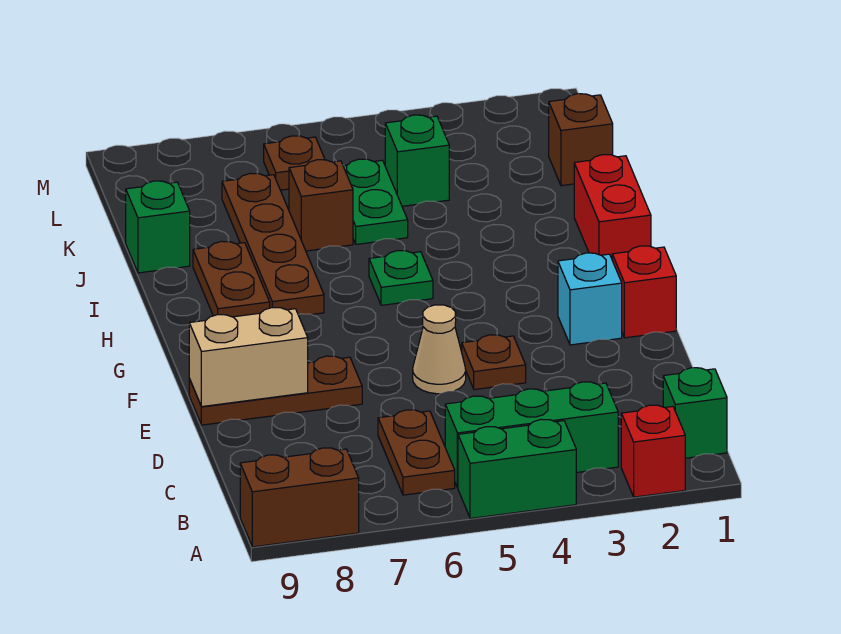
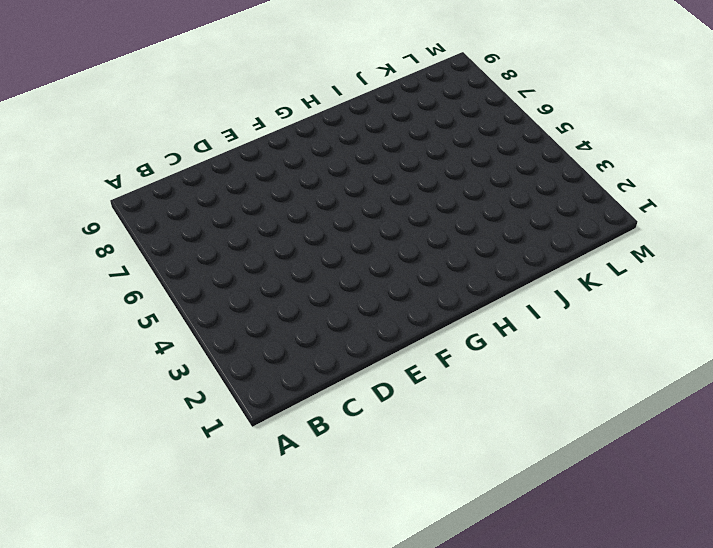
none -> red brick A2 level 1
none -> green brick A4:A5 level 1
none -> brown brick A8:A9 level 1

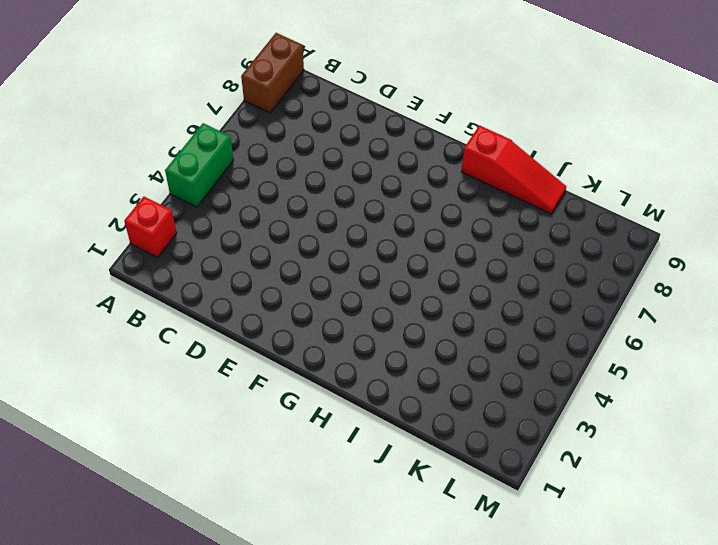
red slope H9:J9 level 1 top H -> green brick J9 level 1
none -> green brick B1 level 1
none -> green brick B3:B5 level 1
none -> brown plate B6:C6 level 1

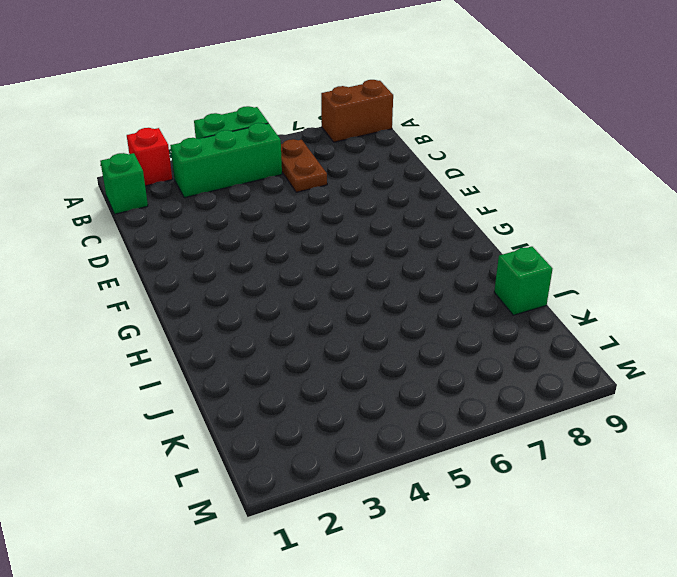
none -> brown plate E4 level 1
none -> tan cone E5 level 1
none -> brown plate E7:E9 level 1

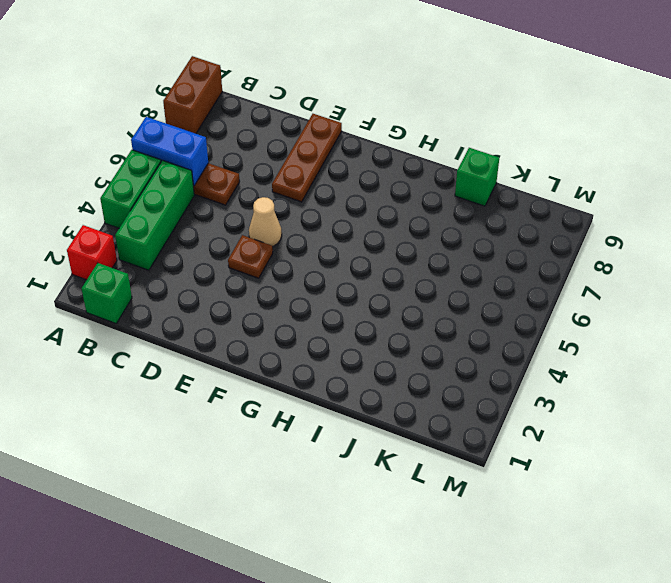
blue brick A6:B6 level 2 -> none
none -> red brick F1 level 1
none -> cyan brick F2 level 1
none -> red brick H1:I1 level 1

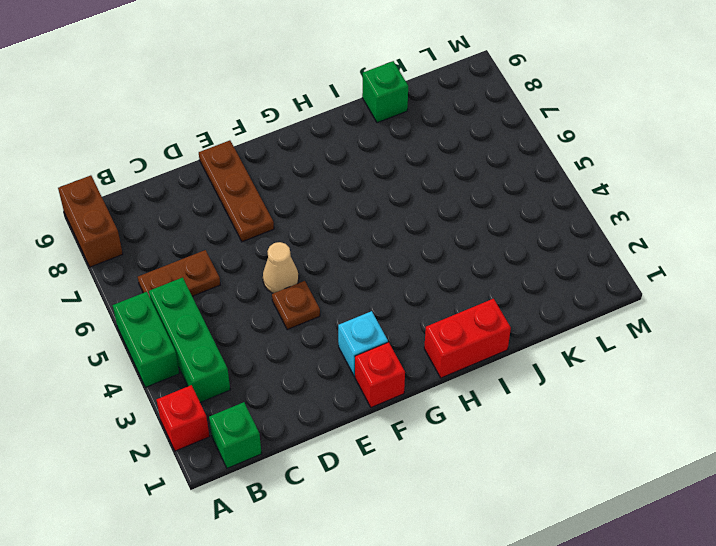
none -> green plate H5 level 1
none -> brown plate H7:K7 level 1
none -> brown plate H8:I8 level 1

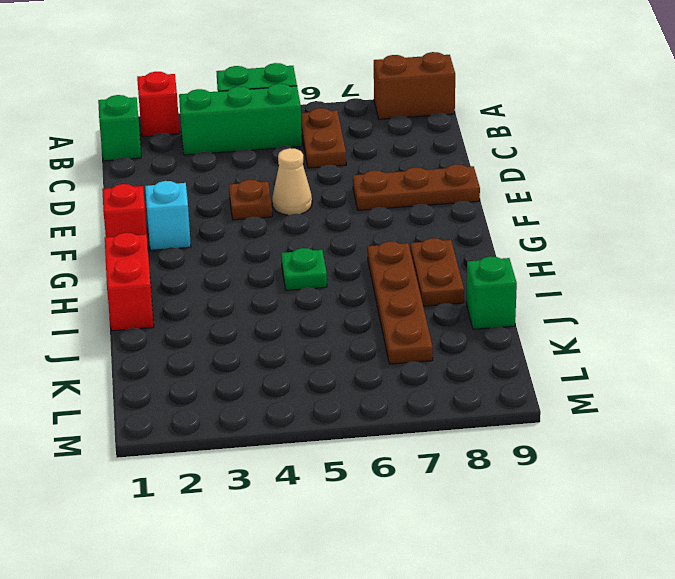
none -> green plate J5:K5 level 1
none -> brown brick J6 level 1
none -> brown brick K1 level 1

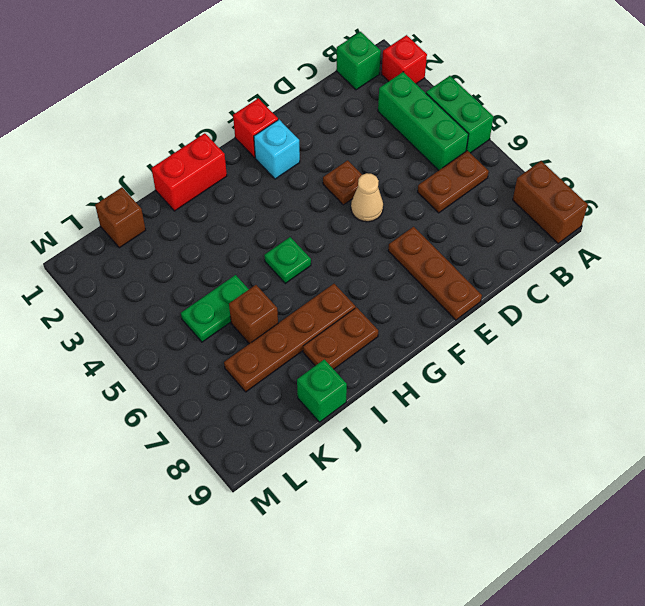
none -> green brick K4 level 1
none -> brown plate L6 level 1
none -> tan brick E8:E9 level 2

